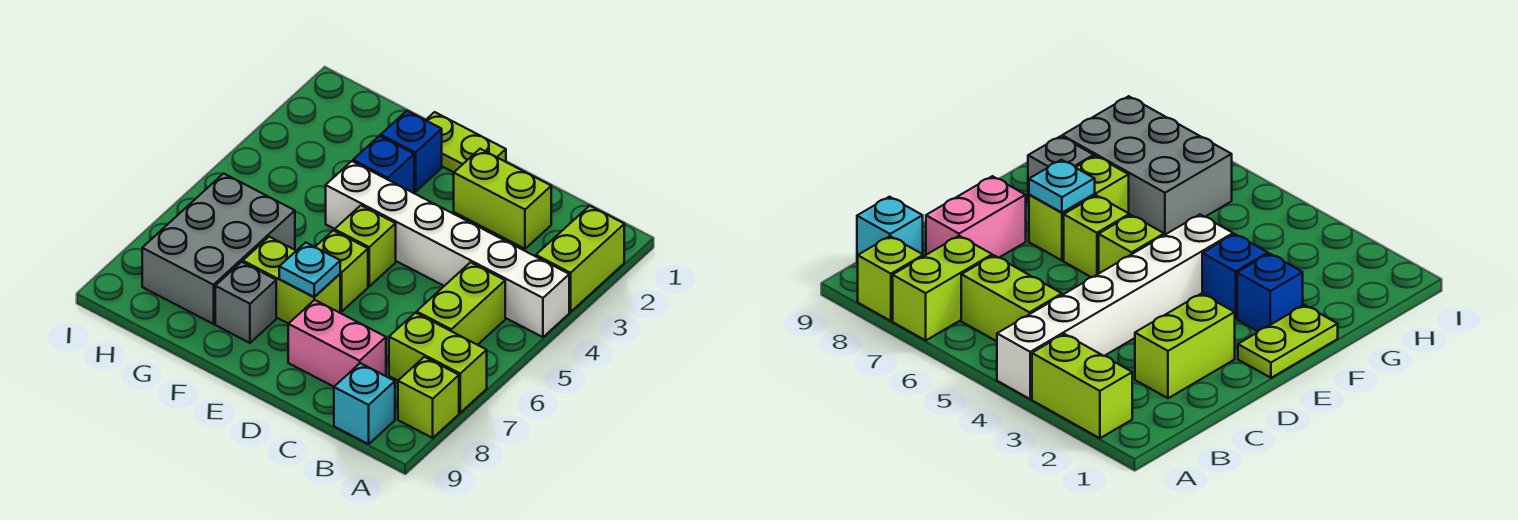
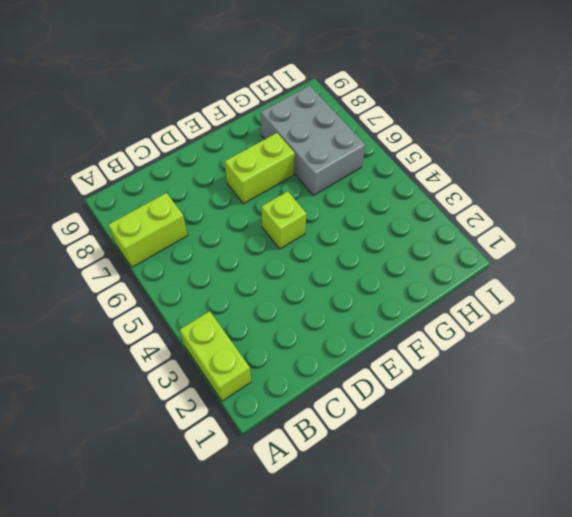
none -> white brick A4:F4 level 1
none -> lime brick A8 level 1
none -> lime brick B5:B6 level 1

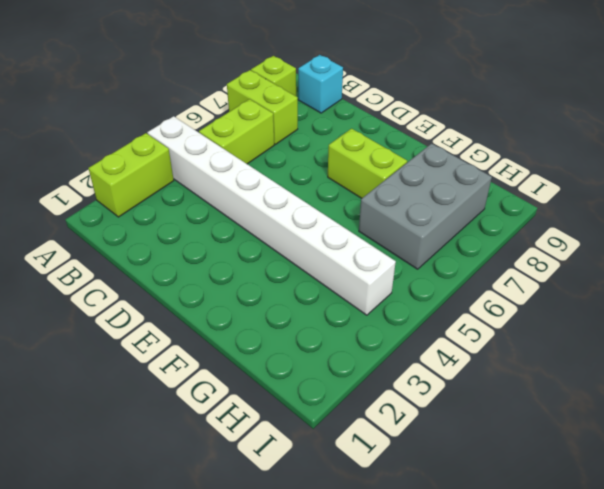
white brick A4:H4 level 1 -> white brick A4:F4 level 1
none -> lime brick C2:D2 level 1
none -> pink brick C8:D8 level 1
none -> lime plate E1:F1 level 1

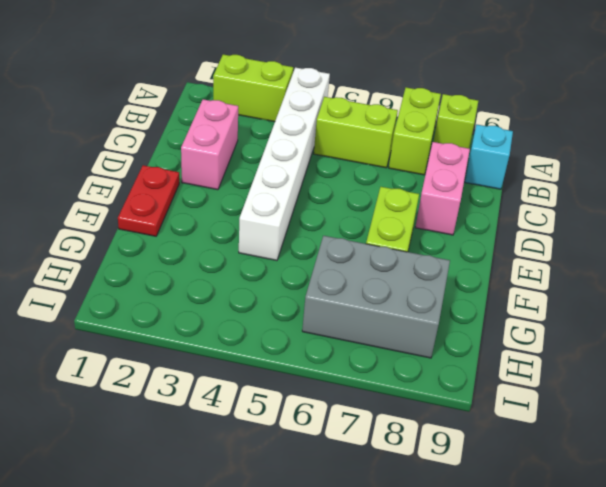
pink brick C2:D2 level 1 -> lime brick C2:D2 level 1
red plate E1:F1 level 1 -> lime plate E1:F1 level 1
none -> lime brick E5 level 1
none -> lime brick E6 level 1
none -> blue brick F2 level 1

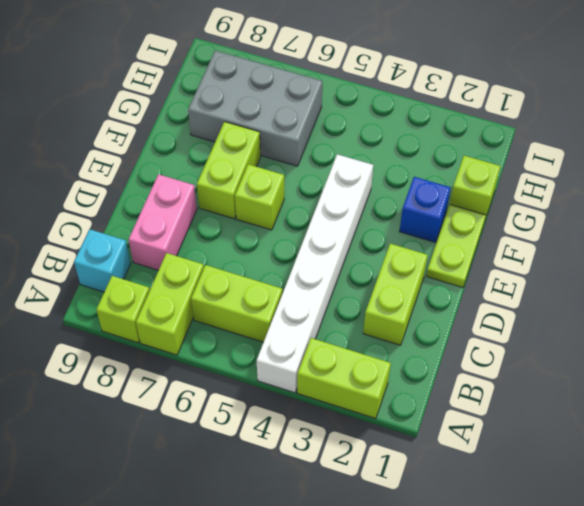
lime brick G1 level 1 -> lime brick E5 level 1
none -> blue brick F3 level 1
none -> grey brick F8 level 1
none -> cyan plate E7 level 2

